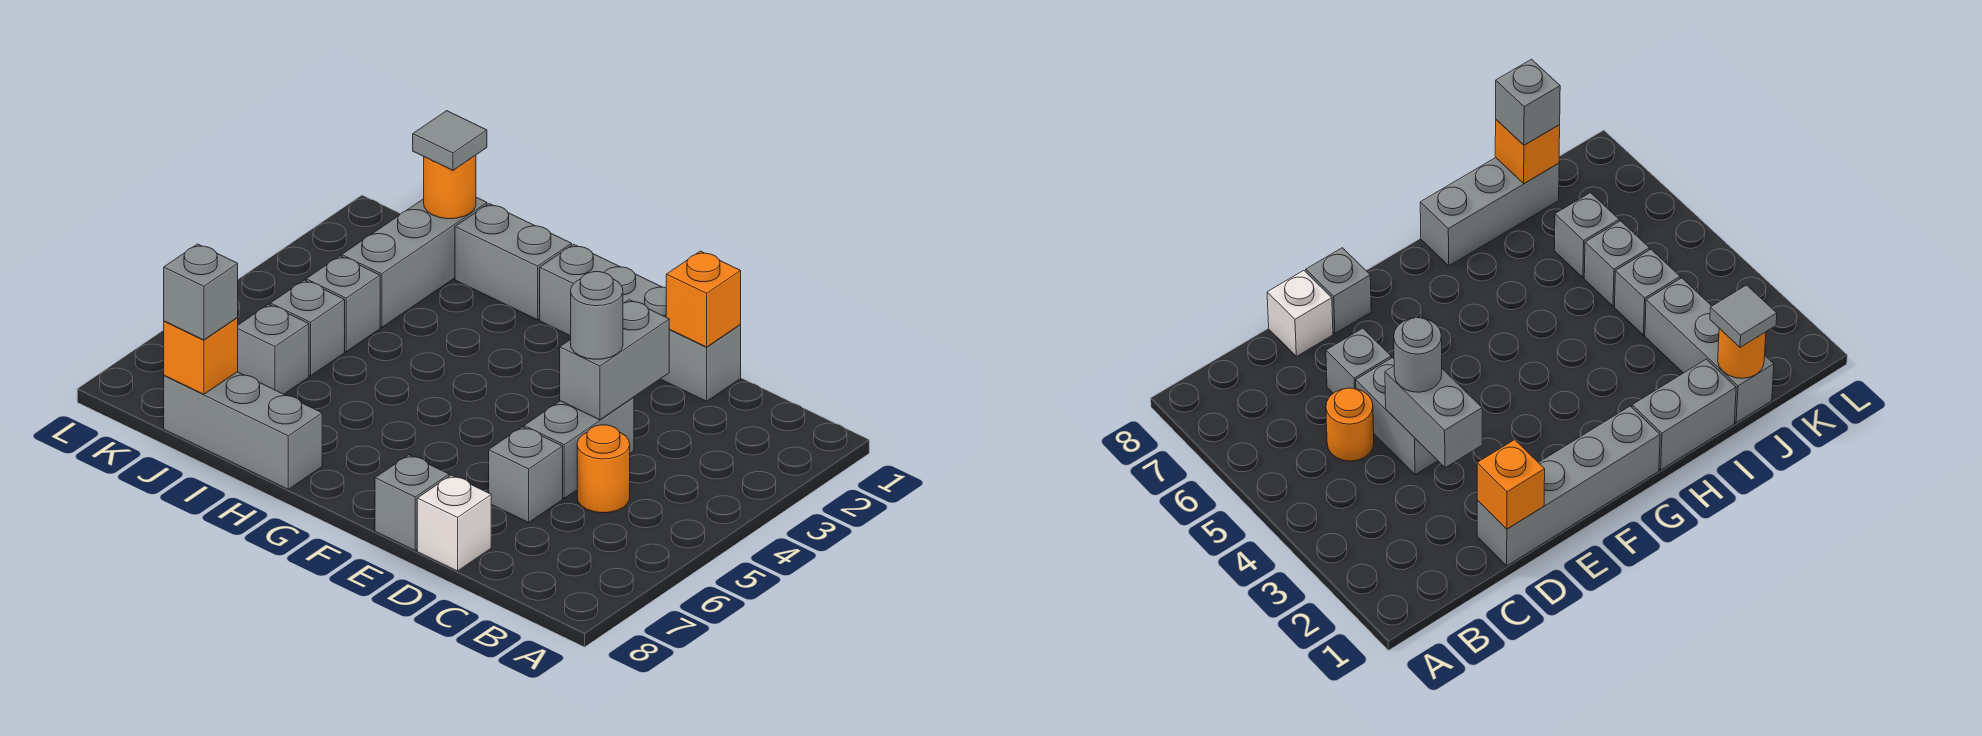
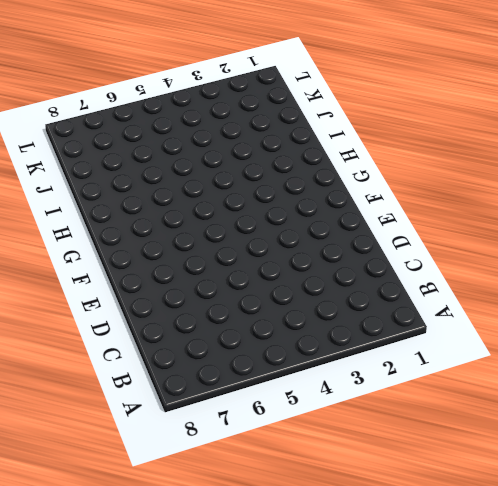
none -> orange round brick C5 level 1
none -> grey brick D1:G1 level 1
none -> grey brick D4:D5 level 1

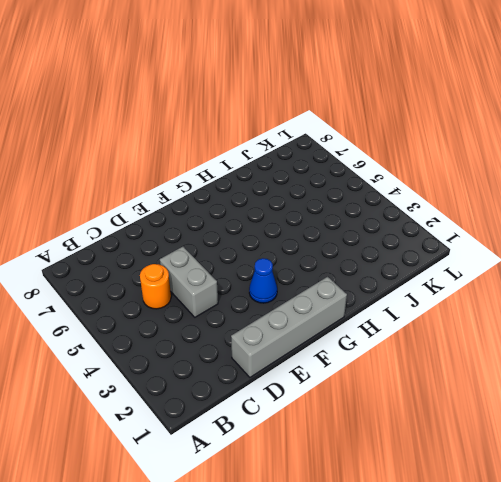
blue cone F3 level 1 -> none
none -> grey brick D6 level 1
none -> white brick D8 level 1
none -> grey brick E8 level 1

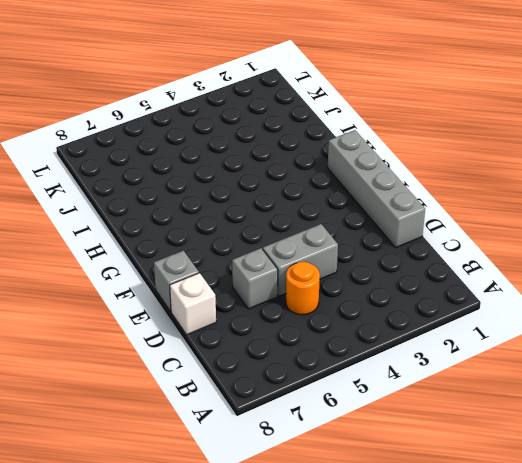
none -> grey brick H1:I1 level 1
none -> grey brick H8:J8 level 1
none -> grey brick J1:J3 level 1

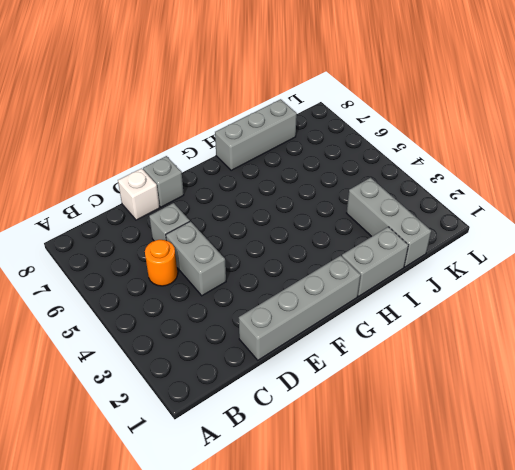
none -> grey brick J4 level 1
none -> grey brick J5 level 1
none -> grey brick J6 level 1

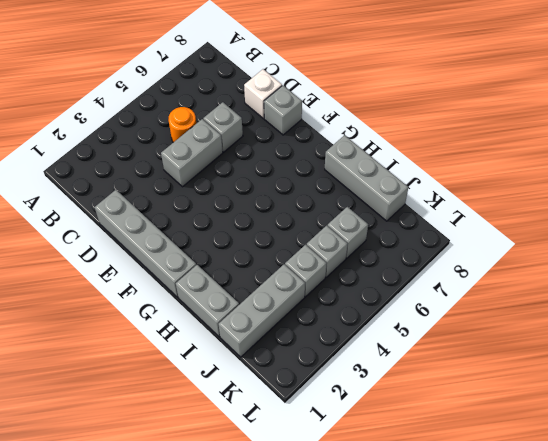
none -> orange brick D1 level 2
none -> grey brick D3:D4 level 2
none -> orange round brick J1 level 2

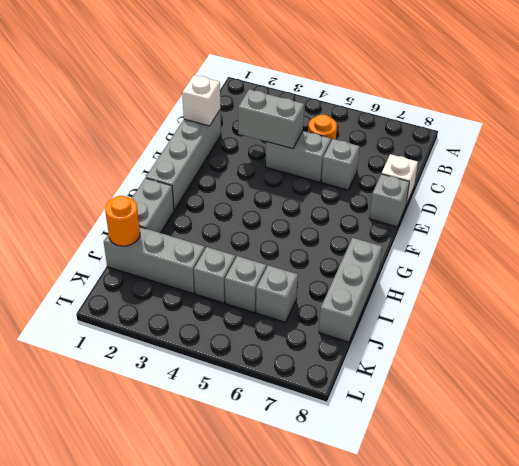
white brick D1 level 2 -> orange brick D1 level 2
none -> orange brick J8 level 2
none -> grey round brick D4 level 3
none -> grey tile J1 level 3

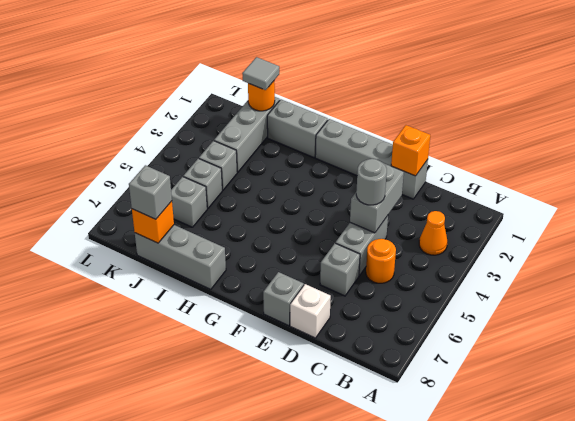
orange cone B3 level 1 -> none

